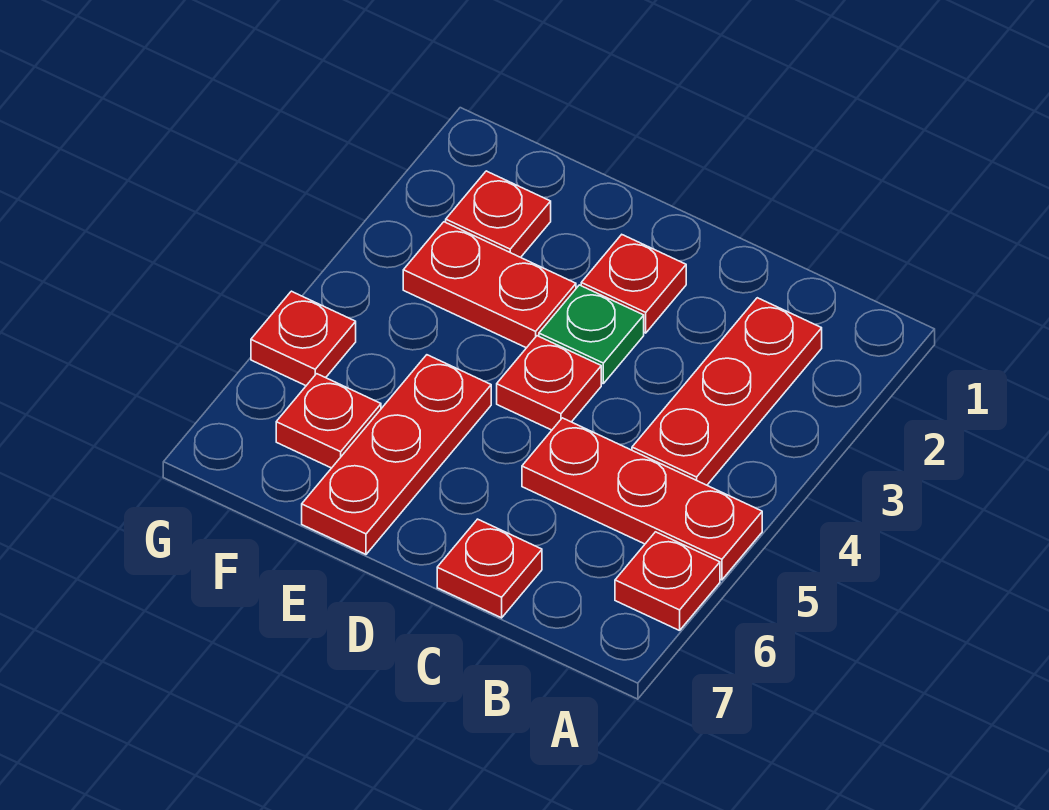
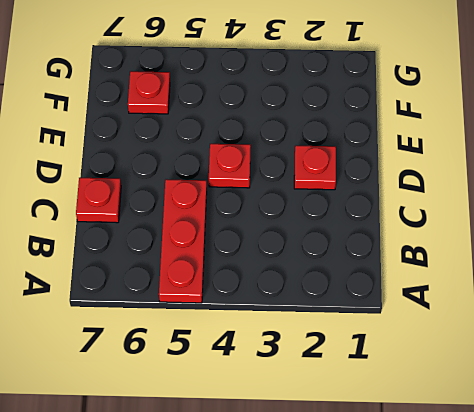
none -> red plate A6 level 1
none -> red plate B2:B4 level 1
none -> green plate D3 level 1

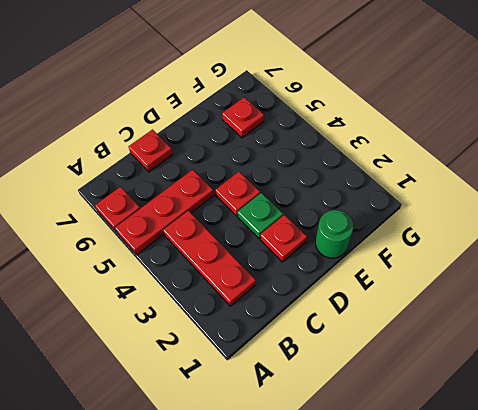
green round brick E1 level 1 -> none
none -> red plate E3:F3 level 1
none -> red plate E5:E7 level 1
none -> red plate F2 level 1

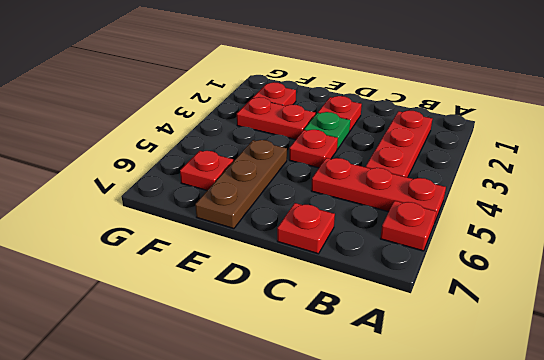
brown plate E5:E7 level 1 -> red plate E5:E7 level 1
none -> red plate G5 level 1

